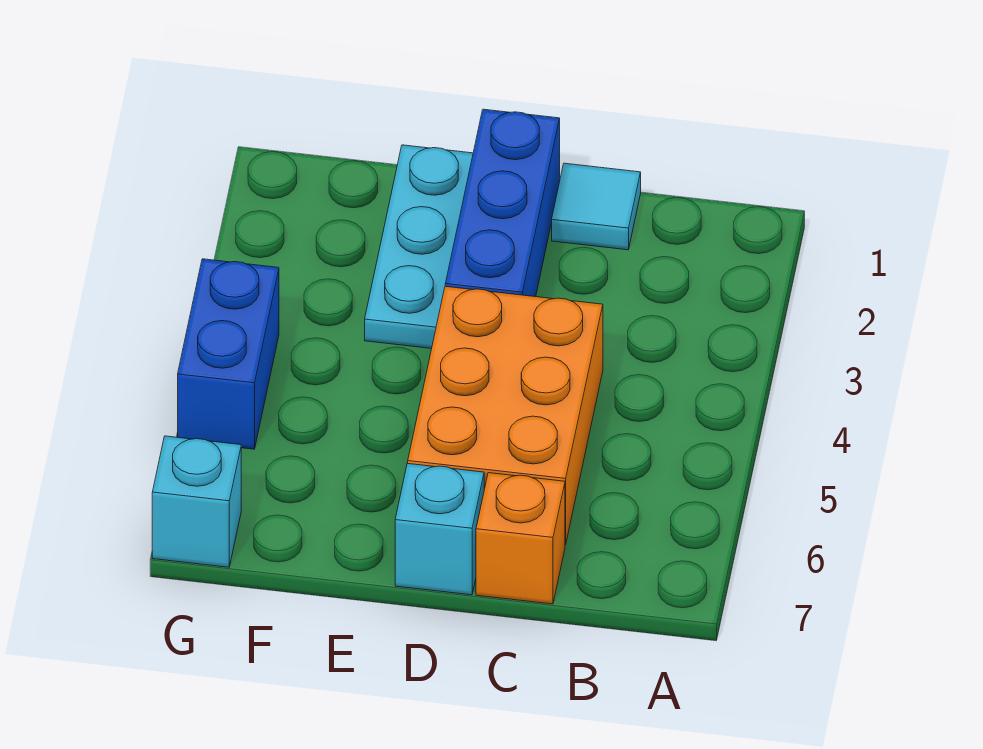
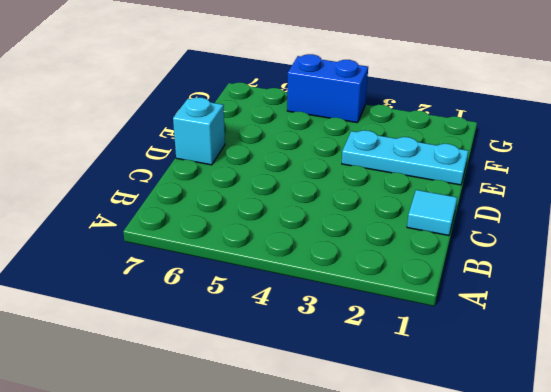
none -> orange brick C4:D6 level 1
none -> orange brick C7 level 1

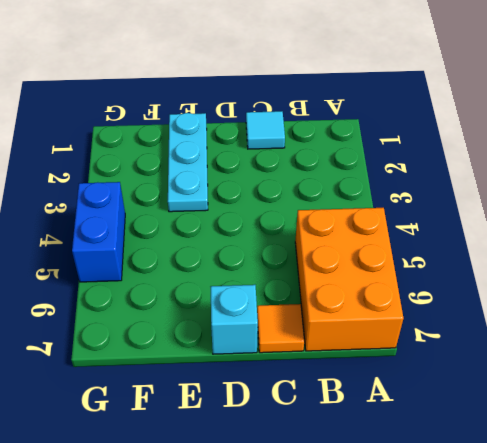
orange brick A5:B7 level 1 -> orange brick C4:D6 level 1
orange tile C7 level 1 -> orange brick C7 level 1
none -> blue brick D1:D3 level 1
none -> cyan brick G7 level 1

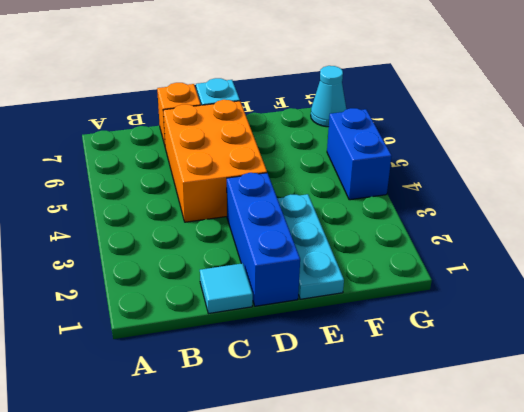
cyan cone G7 level 1 -> cyan brick G7 level 1

